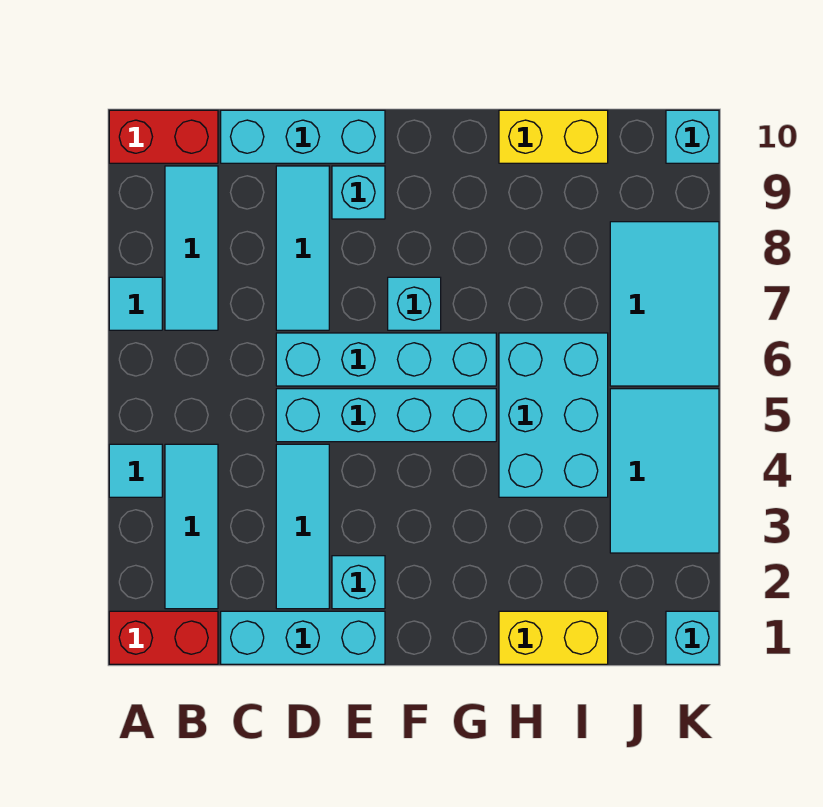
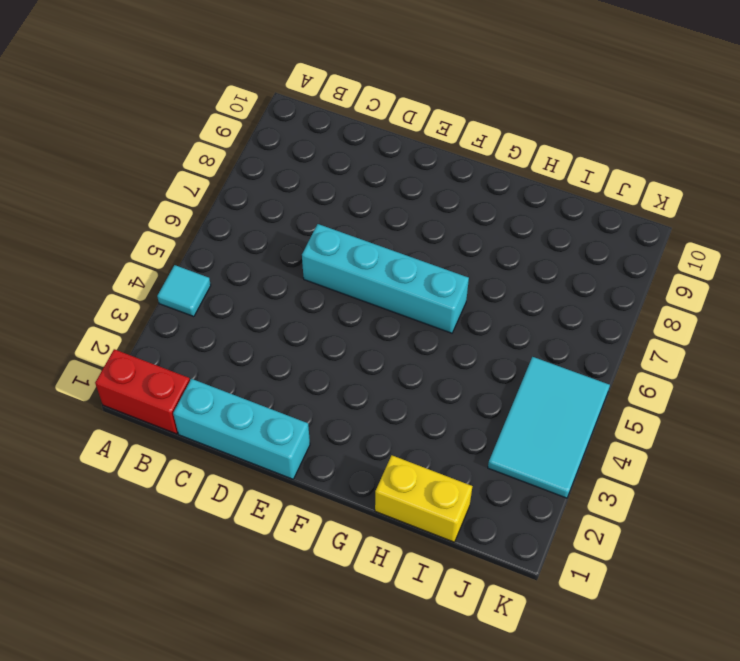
none -> cyan tile A7 level 1
none -> red brick A10:B10 level 1
none -> cyan tile B2:B4 level 1

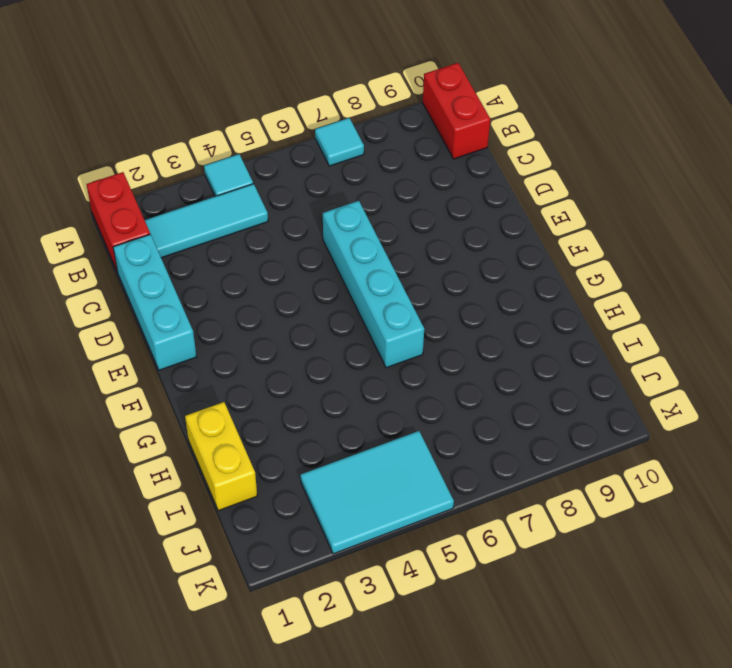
none -> cyan tile B7:B9 level 1
none -> cyan brick C10:E10 level 1
none -> cyan tile D2:D4 level 1

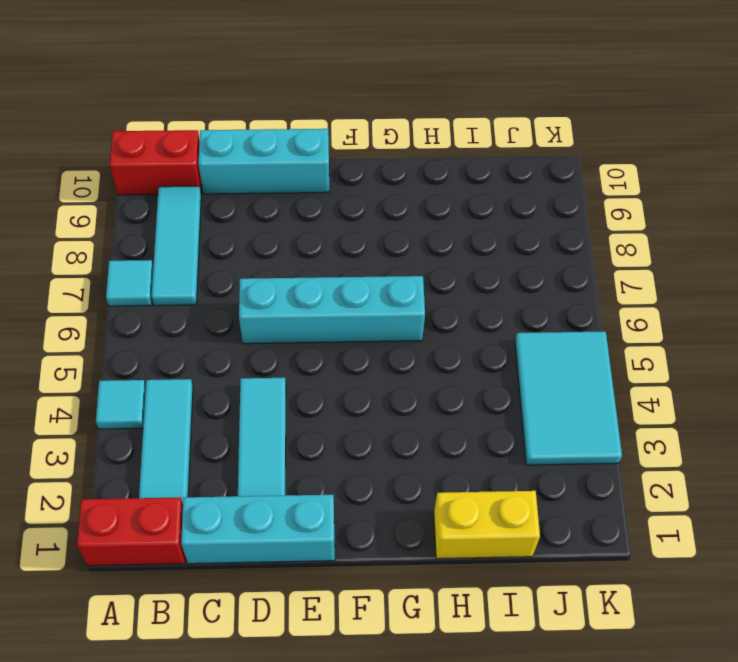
none -> cyan brick D5:G5 level 1
none -> cyan tile D7:D9 level 1
none -> cyan brick E2 level 1

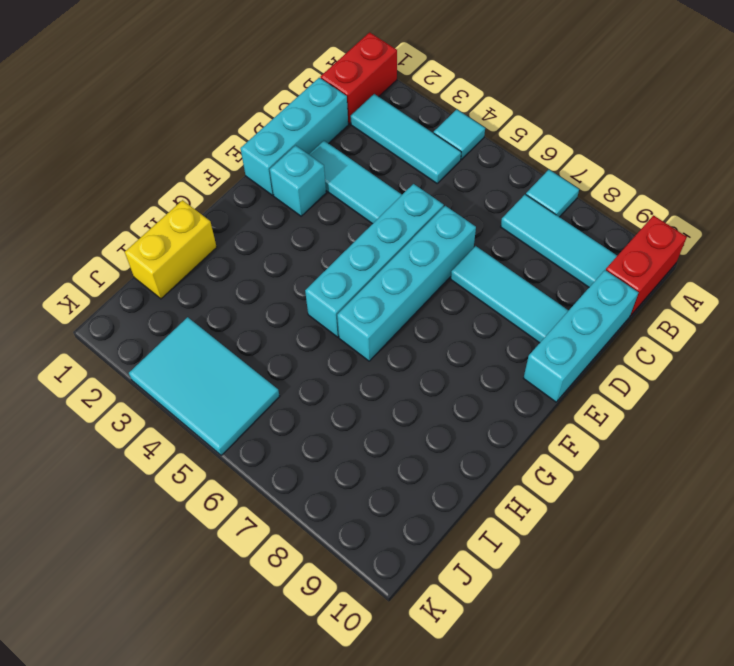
none -> cyan brick E9 level 1
none -> cyan brick F7 level 1
none -> cyan brick H4:I6 level 1

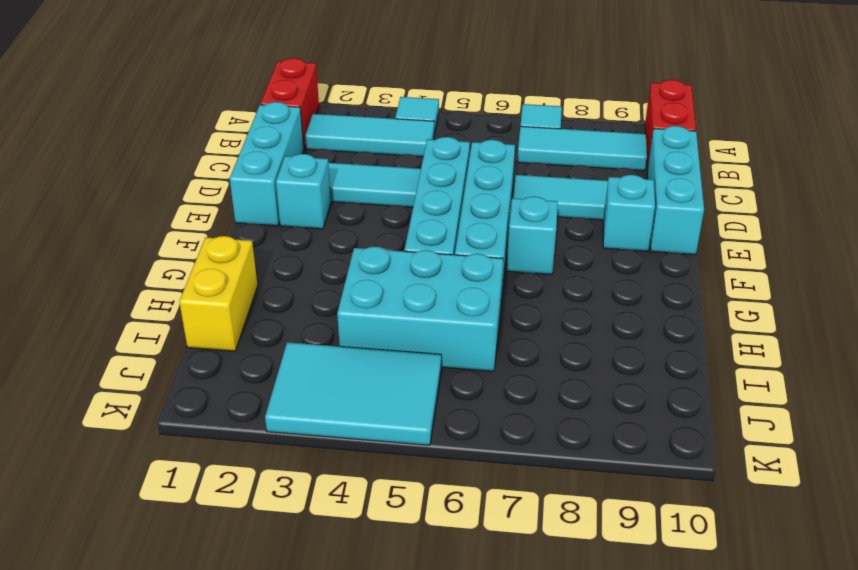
none -> yellow brick H10:I10 level 1
none -> cyan tile J6:K8 level 1
none -> cyan brick K1 level 1

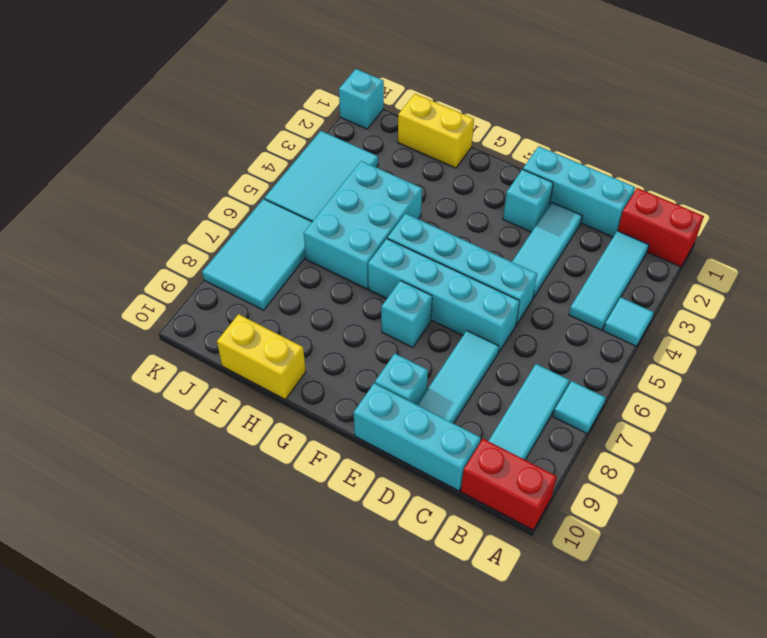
none -> cyan brick K10 level 1

